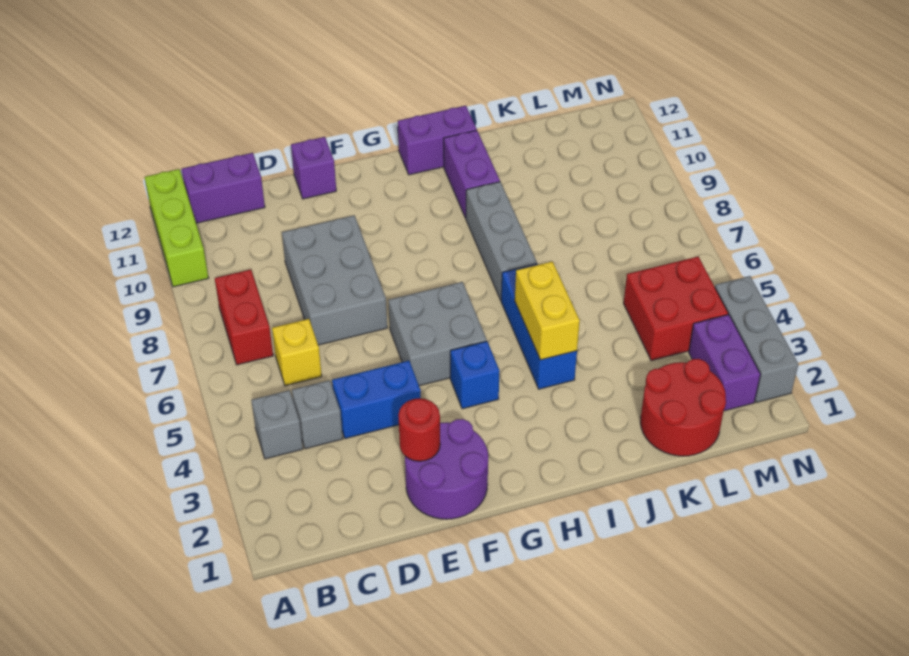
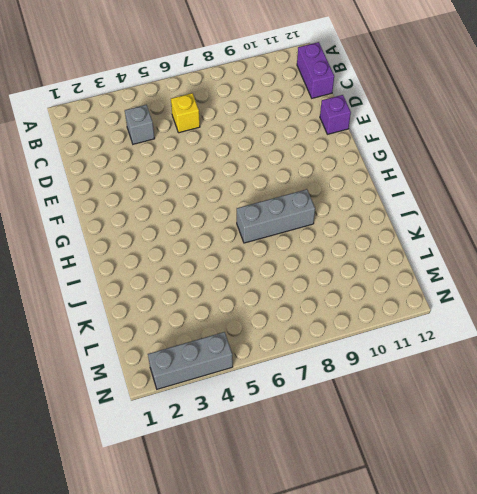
none -> lime brick A10:A12 level 1
none -> grey brick B4 level 1
none -> red brick B7:B8 level 1

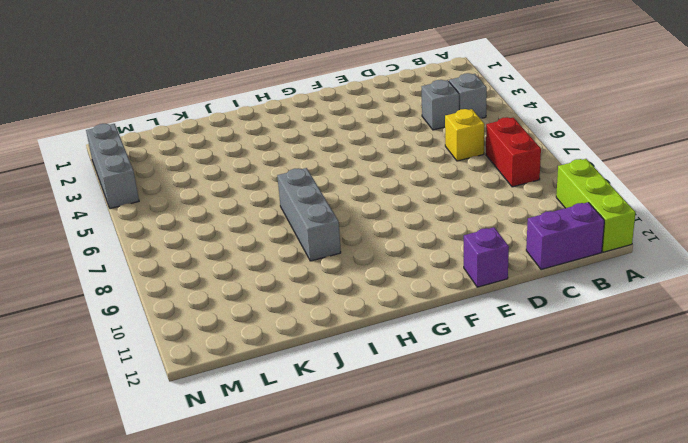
none -> blue brick D4:E4 level 1
none -> grey brick D7:E9 level 1
none -> purple round brick E1:F2 level 1

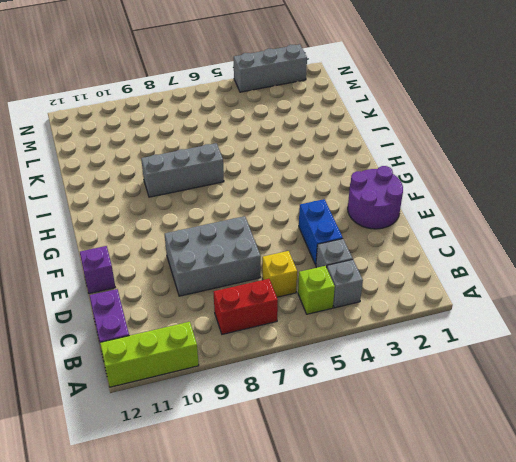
lime brick B5 level 1 -> none
none -> grey brick F5:G6 level 1
none -> blue brick G4 level 1
none -> purple brick H12:I12 level 1

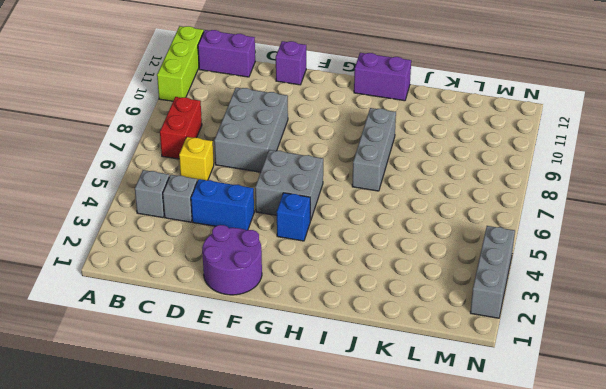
none -> blue brick I4:I6 level 1
none -> purple brick I10:I11 level 1
none -> red round brick K1:L2 level 1

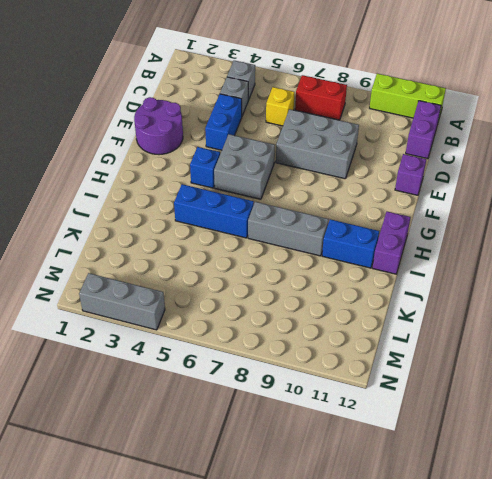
blue brick I10:I11 level 1 -> purple brick I10:I11 level 1
none -> red round brick K1:L2 level 1
none -> red brick L4:M5 level 1
none -> purple brick M2:M3 level 1

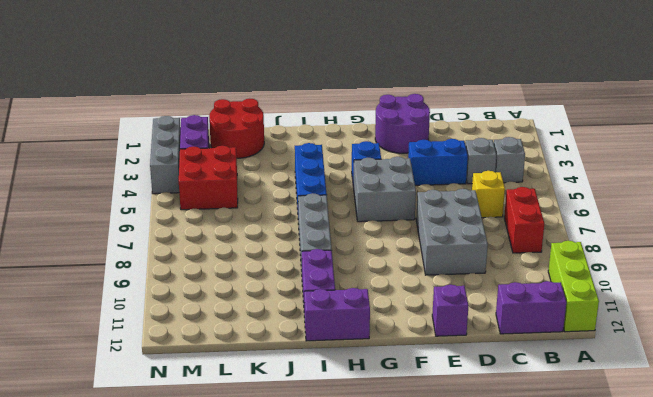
none -> red round brick E2 level 2
none -> yellow brick I4:I5 level 2

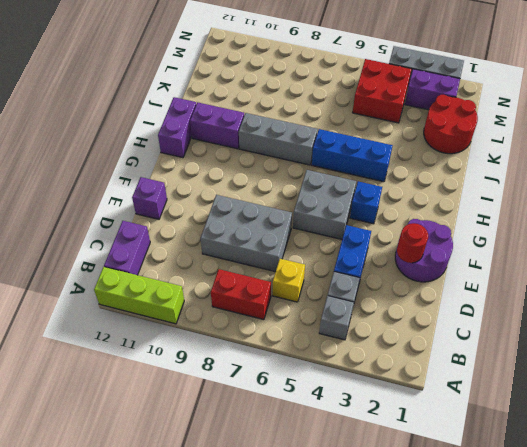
none -> yellow brick I4:I5 level 2

